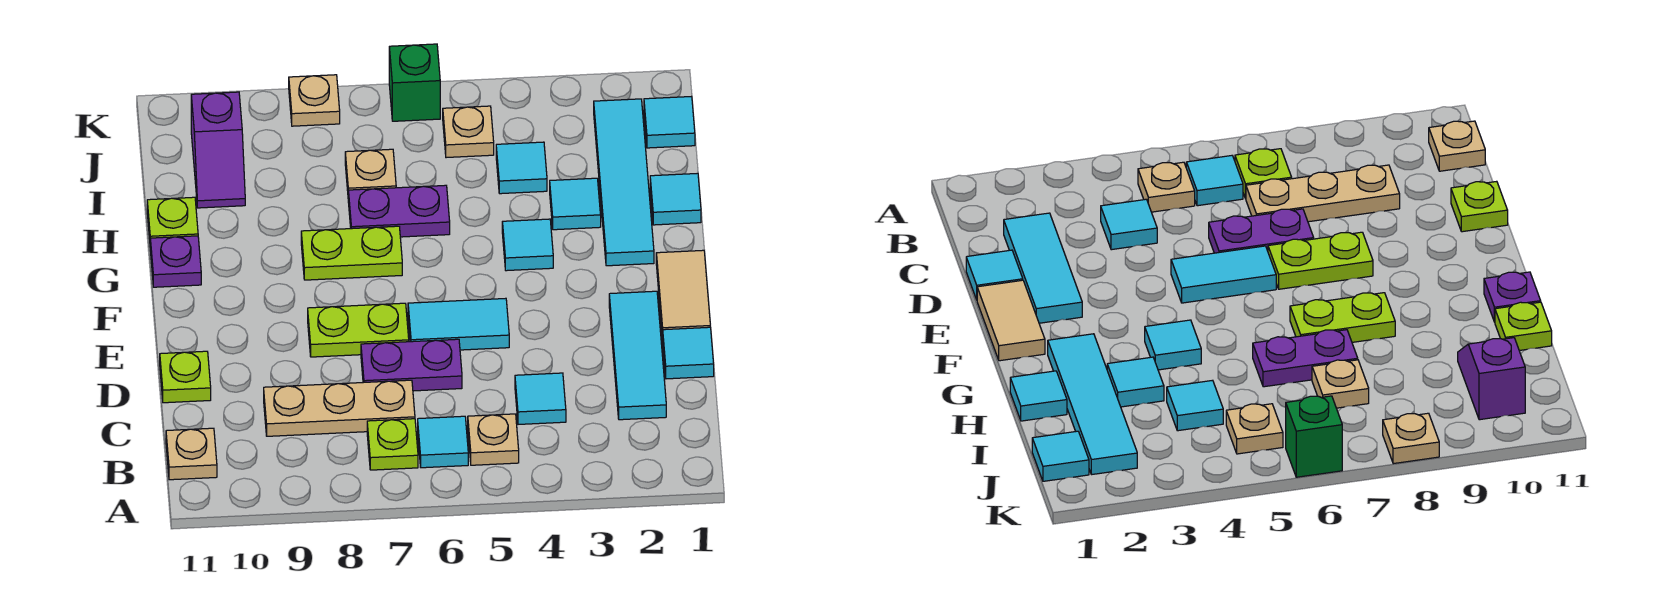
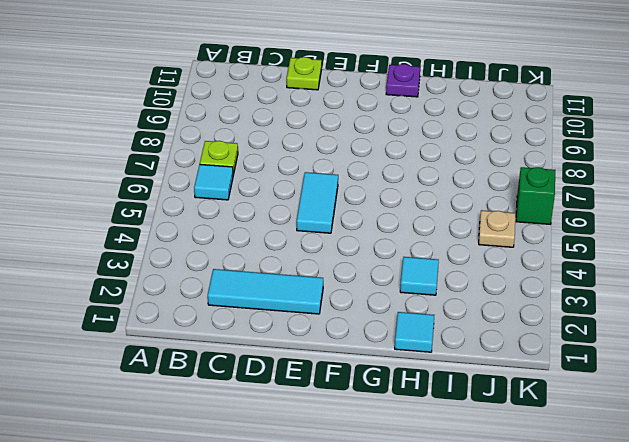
none -> tan plate B5 level 1
none -> tan plate B11 level 1
none -> cyan tile C4 level 1

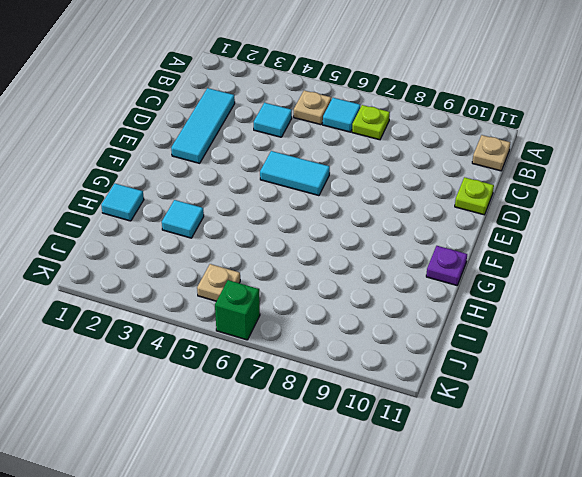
none -> tan plate C7:C9 level 1
none -> cyan tile D1 level 1
none -> purple plate D6:D7 level 1

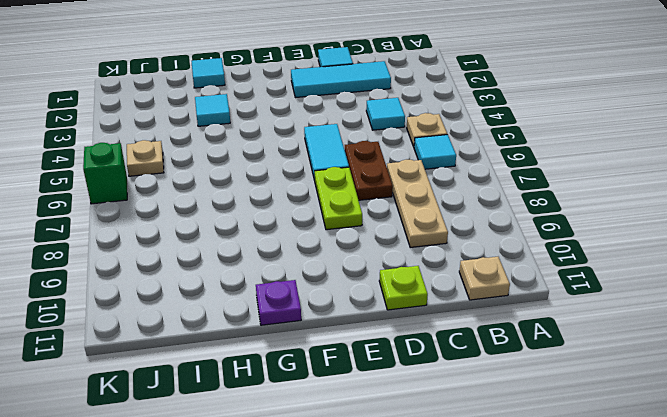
brown plate D6:D7 level 1 -> purple plate D6:D7 level 1
none -> lime plate B7 level 1
none -> tan tile E1:F1 level 1
none -> cyan tile G2:J2 level 1

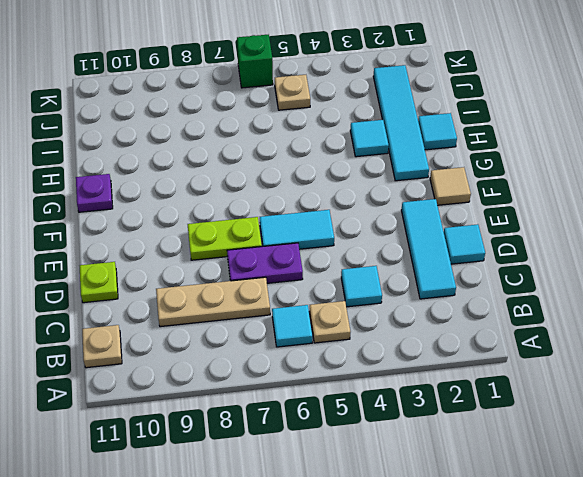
tan tile F1 level 1 -> tan tile E1:F1 level 1
none -> lime plate B7 level 1
none -> cyan tile G4 level 1
none -> lime plate G7:G8 level 1

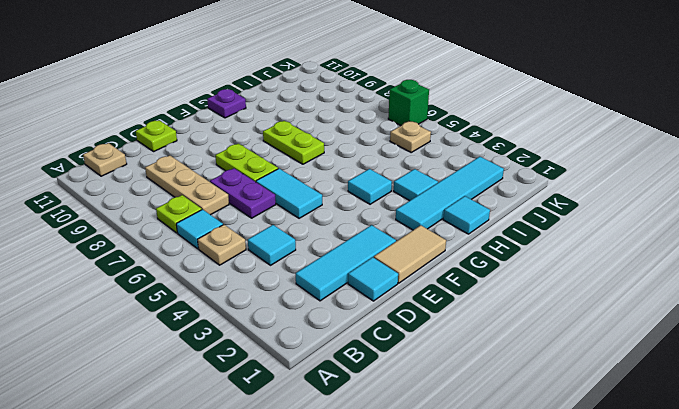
none -> purple plate H6:H7 level 1
none -> lime plate H11 level 1
none -> cyan tile I4 level 1

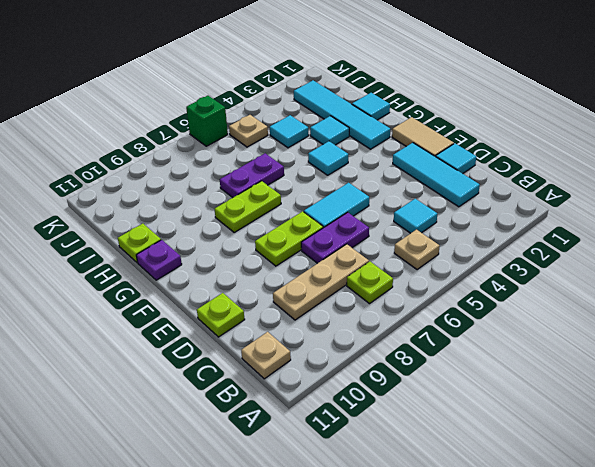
none -> cyan tile B6 level 1
none -> tan plate I7 level 1
none -> purple slope I10:J10 level 1 top J

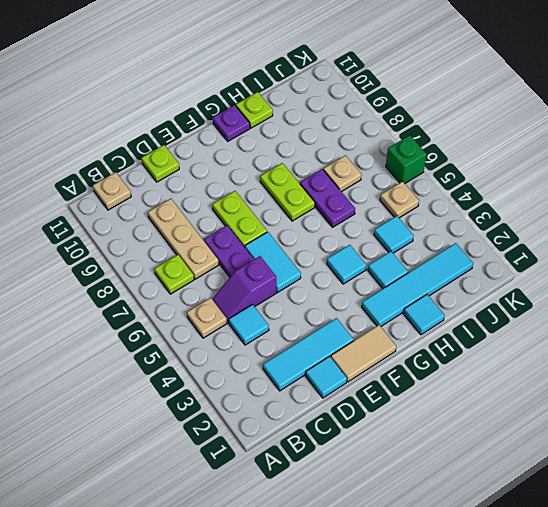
purple slope C5:D5 level 1 top D -> purple slope I10:J10 level 1 top J
none -> cyan tile B6 level 1
none -> cyan tile J1 level 1
none -> tan plate K8 level 1

